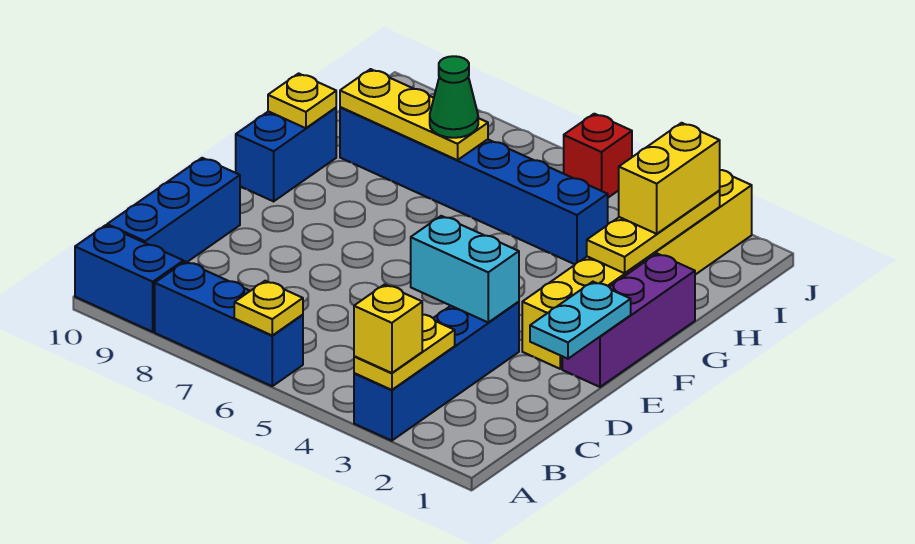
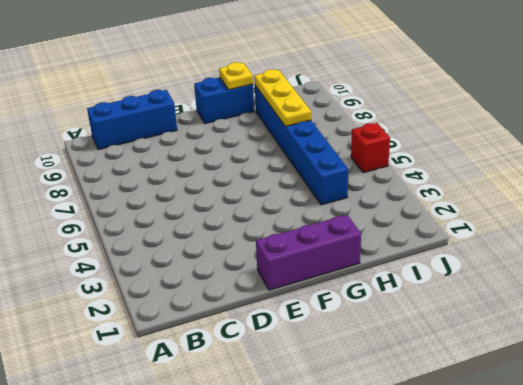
none -> blue brick A3:D3 level 1
none -> blue brick A6:A8 level 1
none -> blue brick A9:A10 level 1

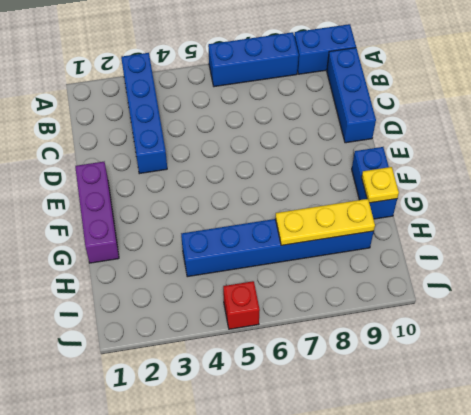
none -> yellow brick E2:J2 level 1
none -> yellow plate A3:B3 level 2
none -> yellow plate A6 level 2

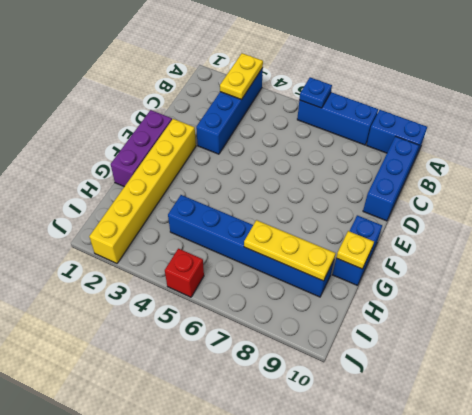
blue plate A6 level 2 -> yellow plate A6 level 2
none -> cyan plate D1:E1 level 2
none -> cyan brick D3:D4 level 2
none -> yellow plate G2:I2 level 2

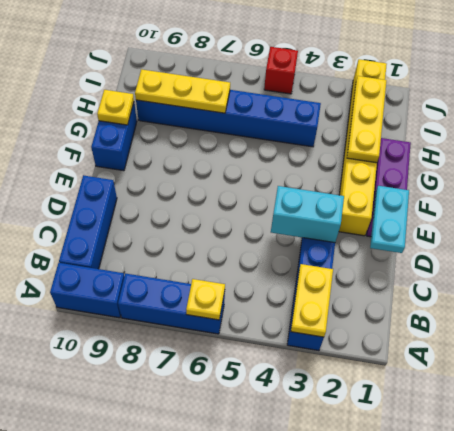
none -> yellow brick A3 level 3
none -> yellow brick H2:I2 level 3
none -> green cone H7 level 3

